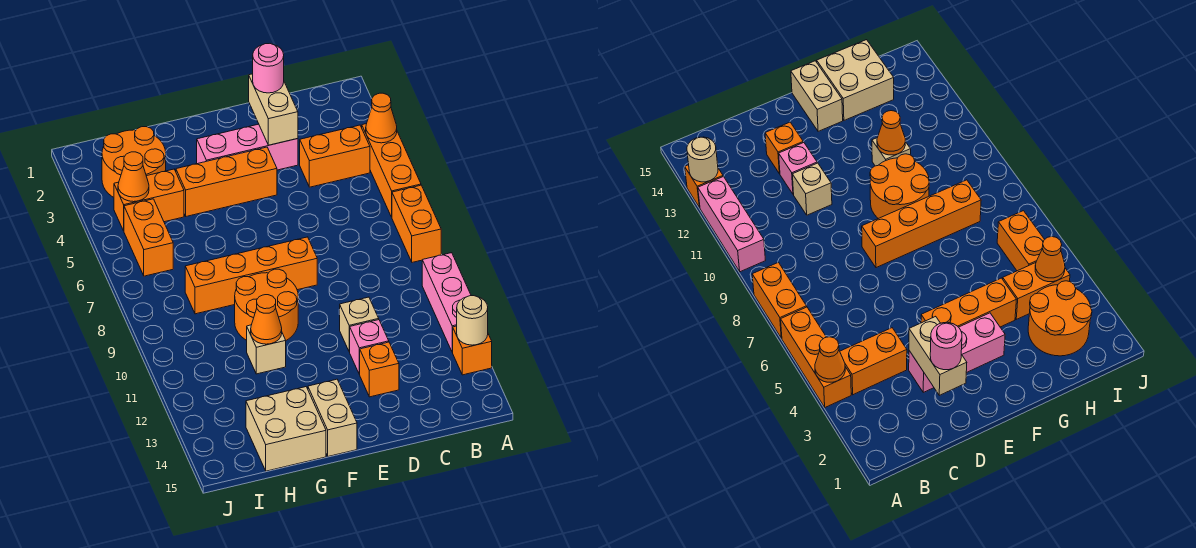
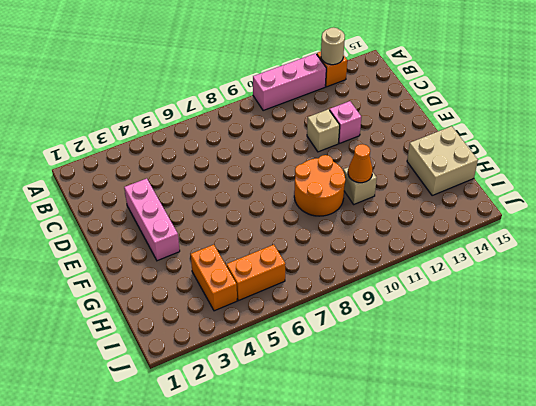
none -> orange brick A4:A6 level 1
none -> orange brick A7:A8 level 1
none -> orange brick B4:C4 level 1

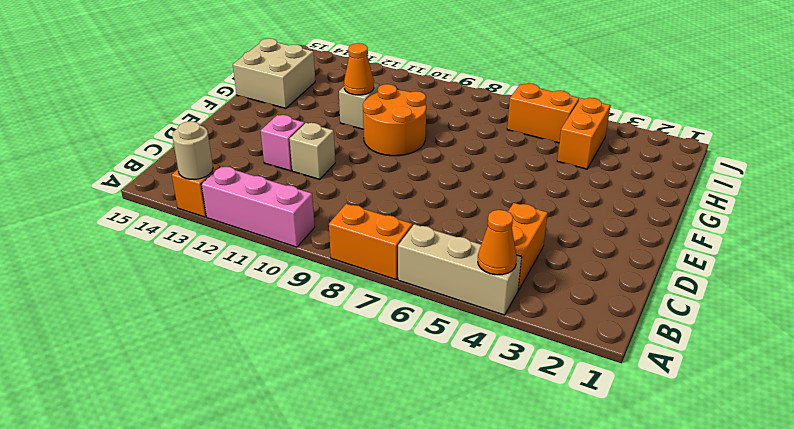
tan brick A4:A6 level 1 -> orange brick A4:A6 level 1
none -> pink brick D3:F3 level 1
none -> orange brick D13 level 1
none -> orange brick E4:G4 level 1

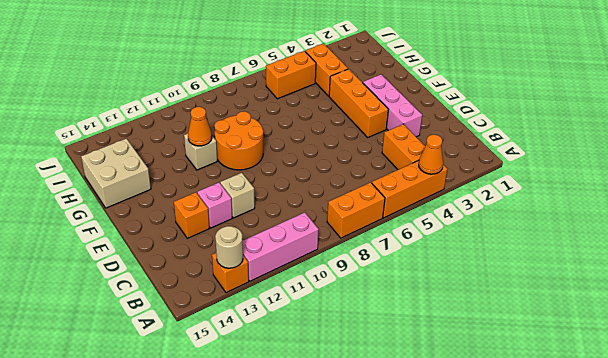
none -> orange brick E8:H8 level 1
none -> tan brick F14:F15 level 1
none -> orange round brick H2:I3 level 1

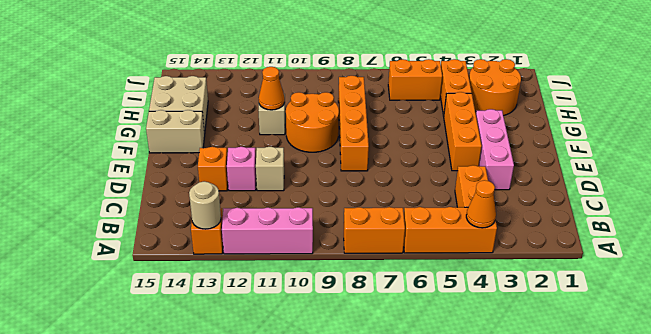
none -> tan brick D2:D3 level 2
none -> orange cone I4 level 2
none -> pink round brick D2 level 3

